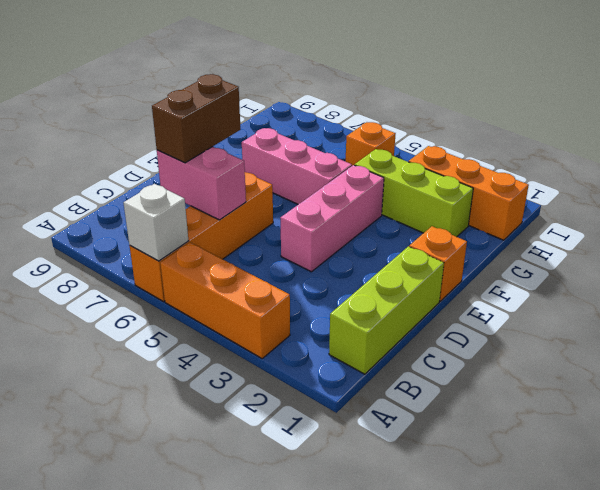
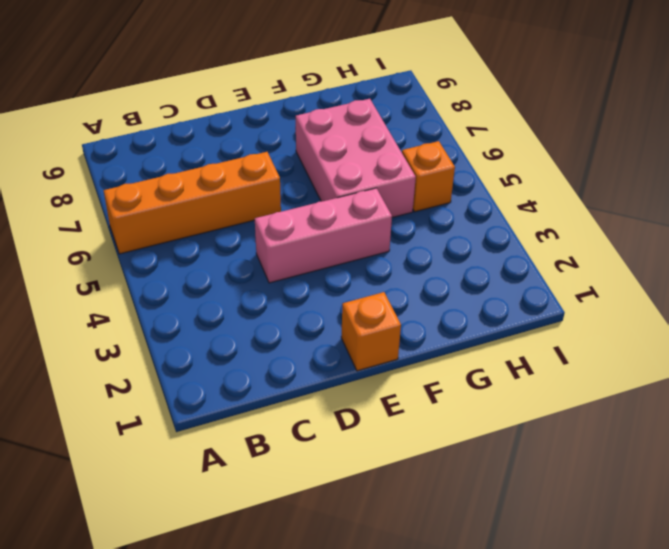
pink brick F5:G7 level 1 -> pink brick F5:F7 level 1
none -> orange brick A3:A5 level 1
none -> lime brick B1:D1 level 1
none -> lime brick G2:G4 level 1

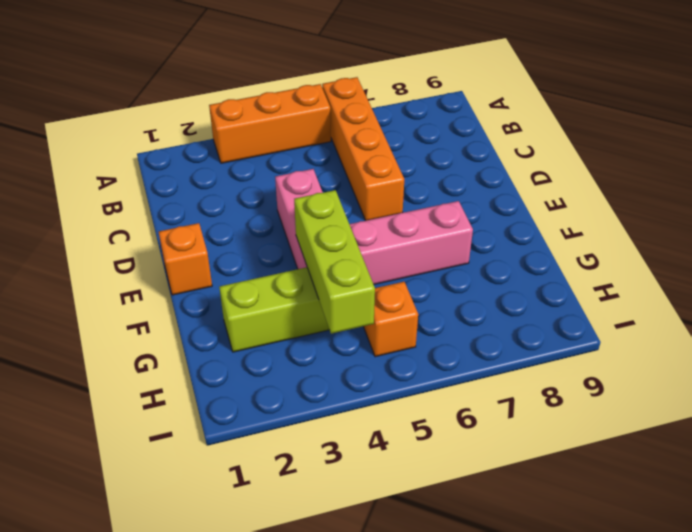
lime brick F4:H4 level 2 -> lime brick B1:D1 level 1
none -> orange brick H1:H3 level 1
none -> white brick A6 level 2
none -> pink brick C6:C7 level 2

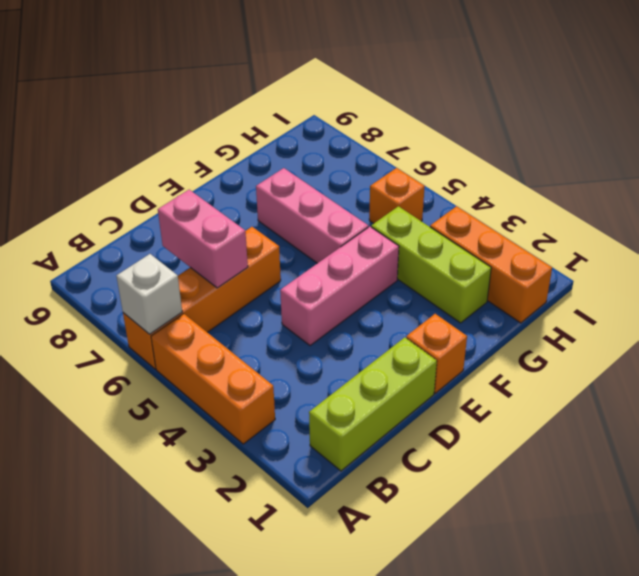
none -> brown brick C7:D7 level 3

